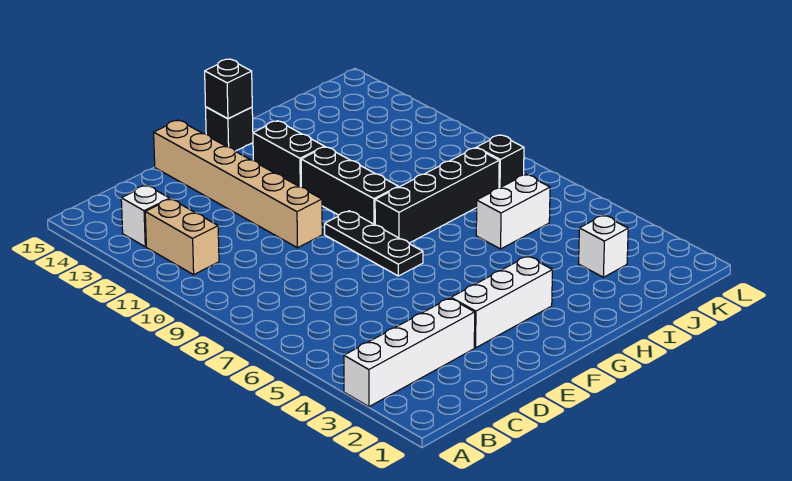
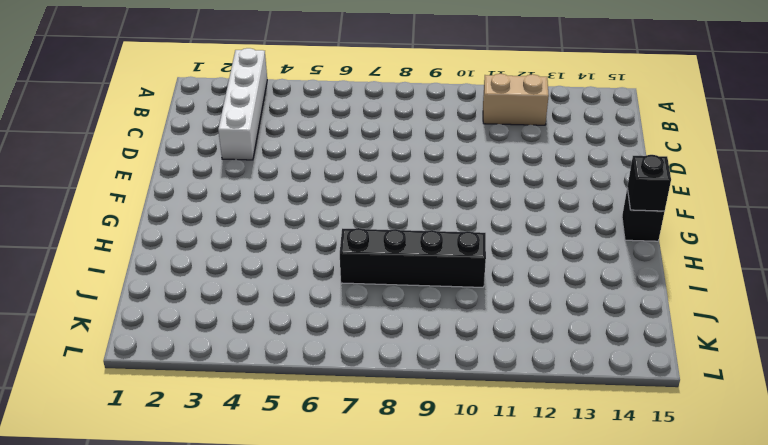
black brick I7:I10 level 1 -> black brick G8:J8 level 1
none -> white brick B13 level 1
none -> white brick E3:G3 level 1
none -> tan brick E10:E15 level 1

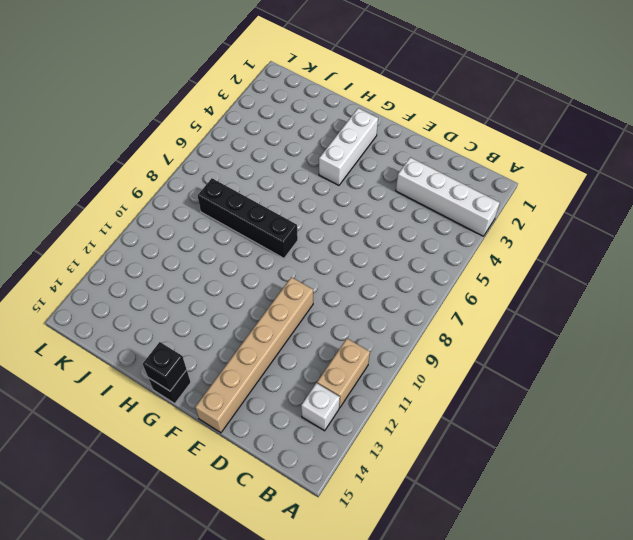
white brick G2:G4 level 1 -> white brick E3:G3 level 1
none -> black plate F7:F9 level 1
none -> black brick G9:G11 level 1
none -> black brick G12:G13 level 1

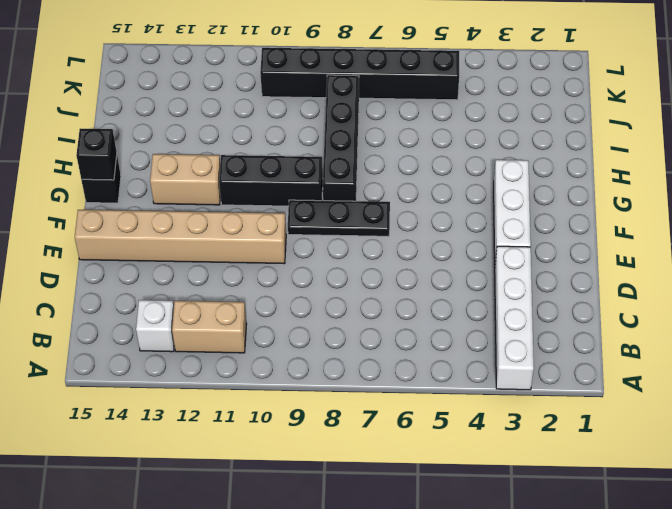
tan brick G12:G13 level 1 -> black brick G12:G13 level 1
black brick K5:K10 level 1 -> black brick K8 level 1
none -> white brick I6:J6 level 1
none -> white brick J3 level 1

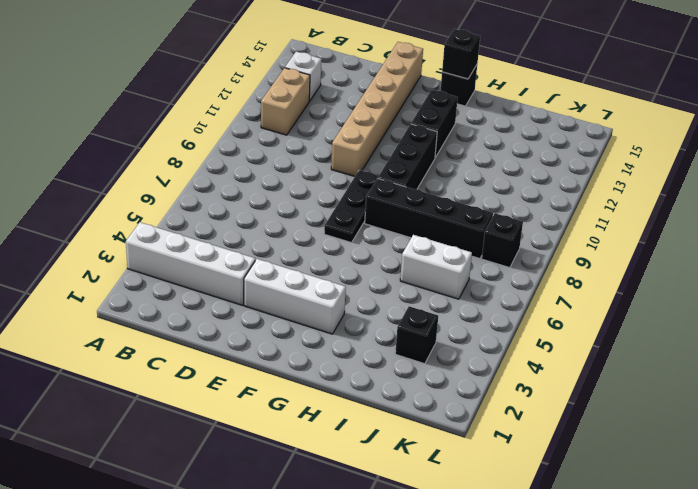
black brick J3 level 1 -> white brick J3 level 1

